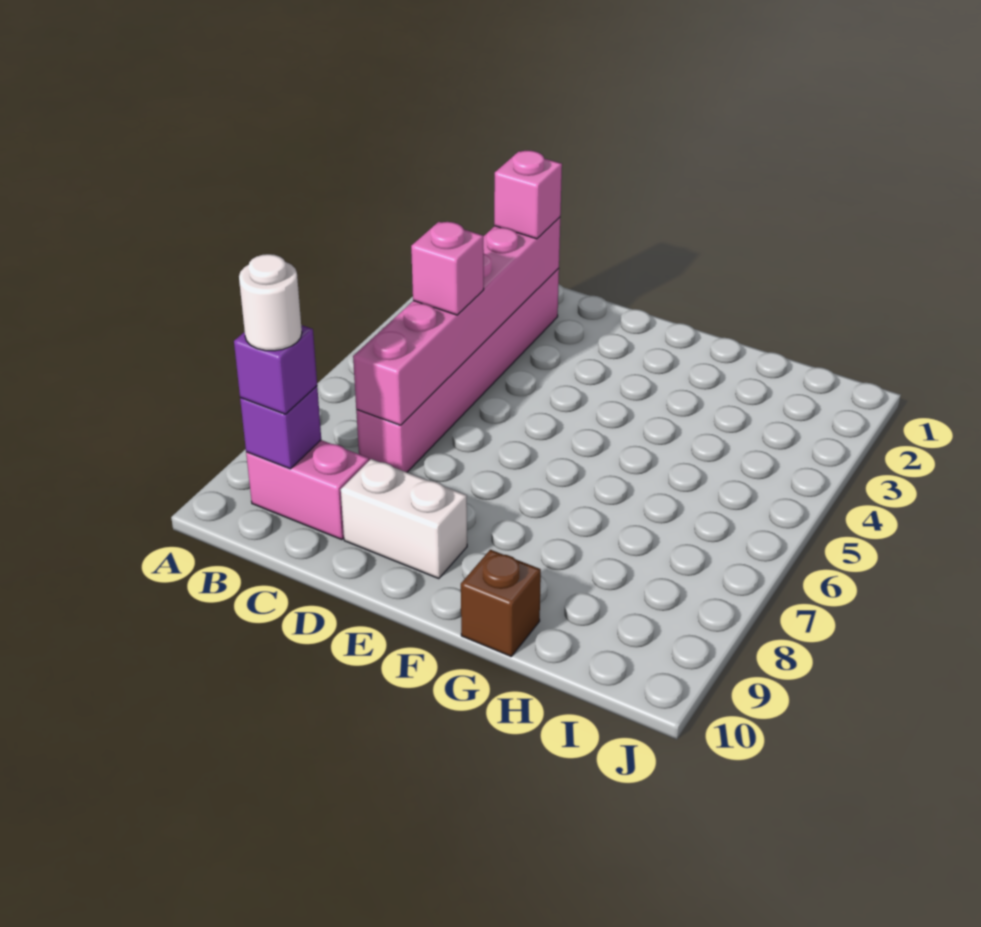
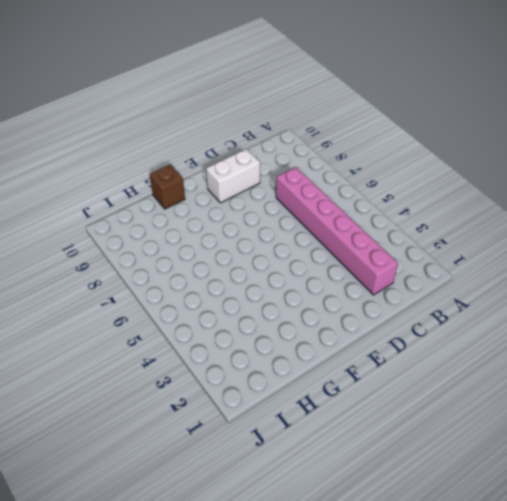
none -> pink brick B9:C9 level 1
none -> purple brick B9 level 2

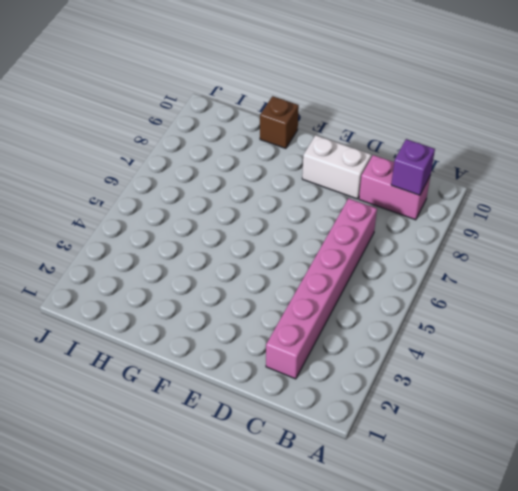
none -> pink brick C2:C7 level 2
none -> purple brick B9 level 3

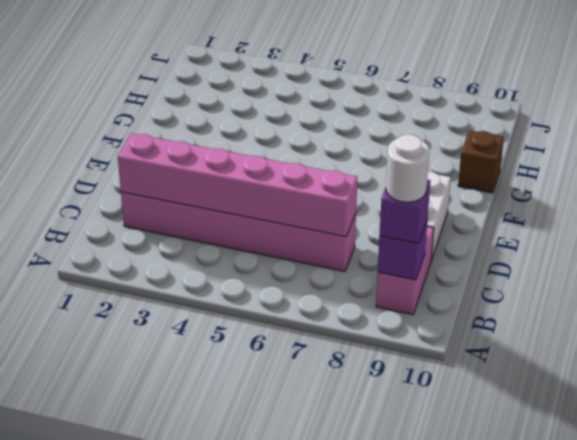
none -> pink brick C2 level 3
none -> pink brick C5 level 3

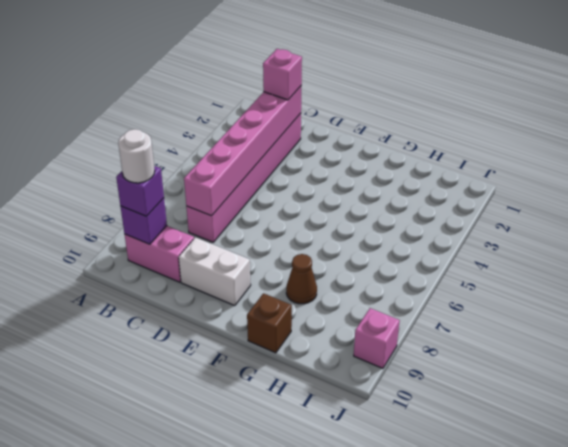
brown cone G8 level 1 -> none
pink brick J9 level 1 -> pink brick C5 level 3

